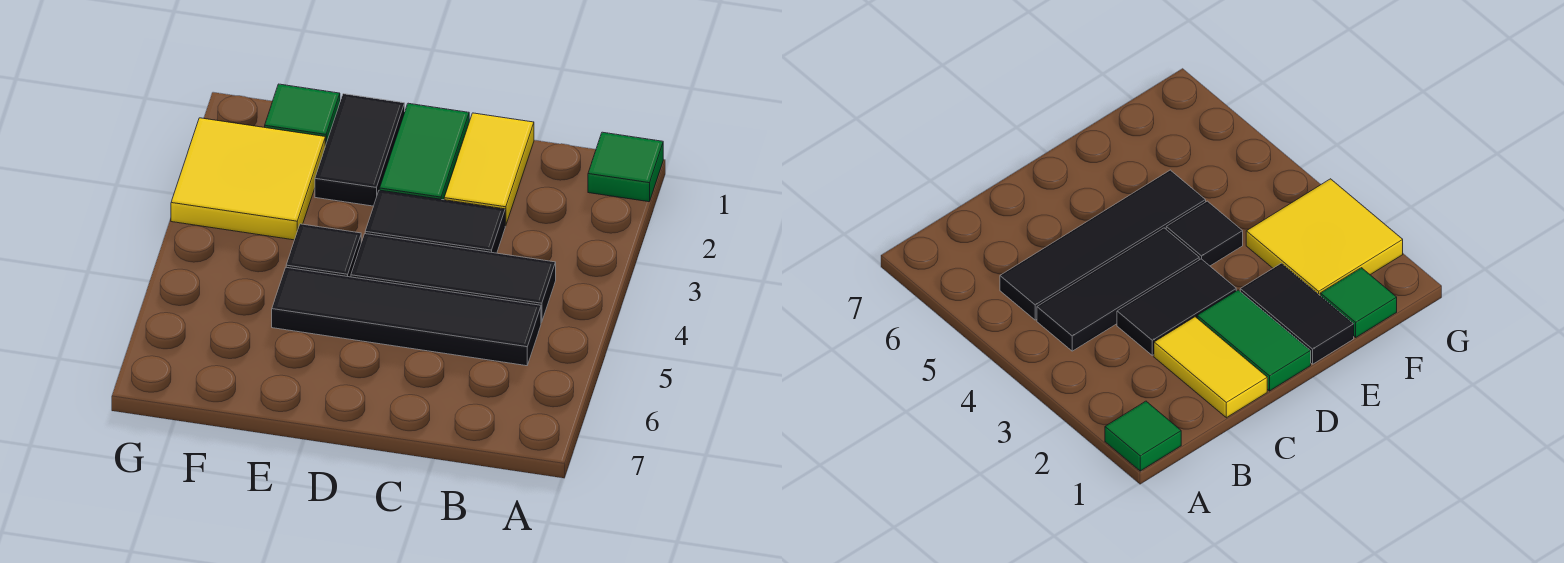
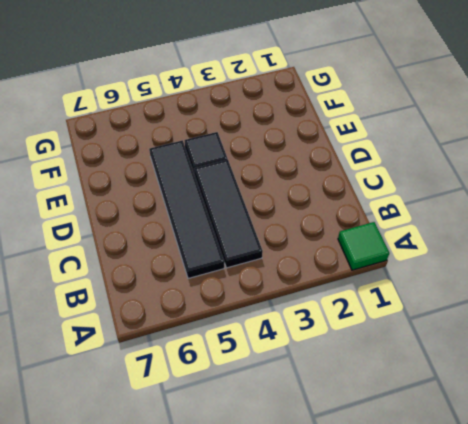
none -> yellow tile C1:C2 level 1
none -> black tile C3:D3 level 1

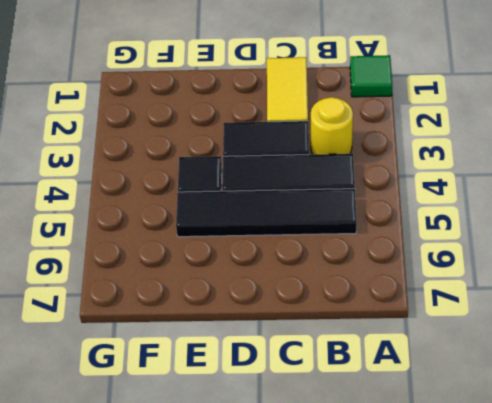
yellow round brick B3 level 1 -> none
none -> green tile D1:D2 level 1
none -> black tile E1:E2 level 1

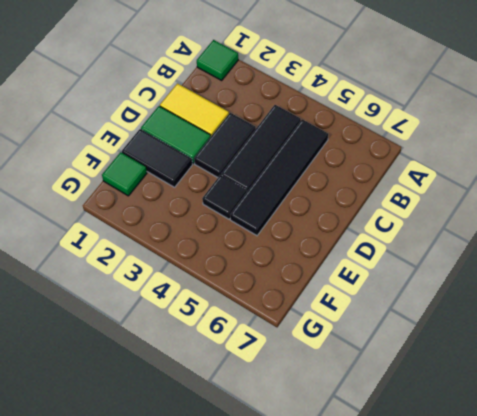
none -> yellow tile F2:G3 level 1

